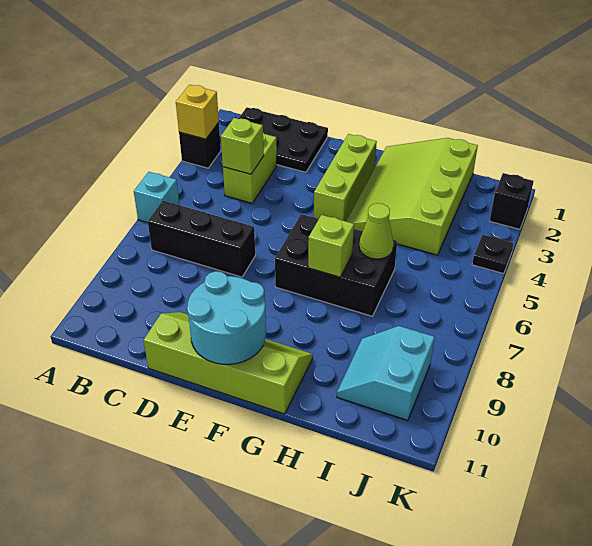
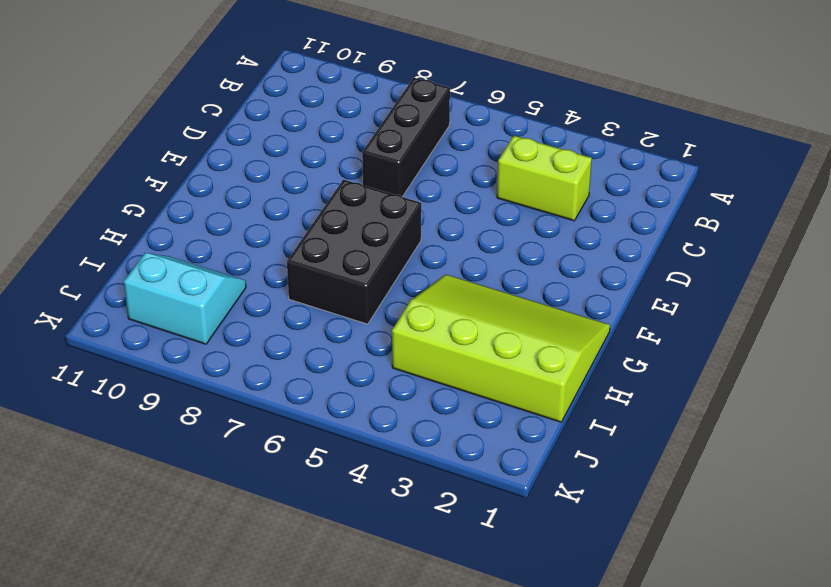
none -> black brick A3 level 1
none -> cyan brick A6 level 1
none -> black plate B1:D2 level 1

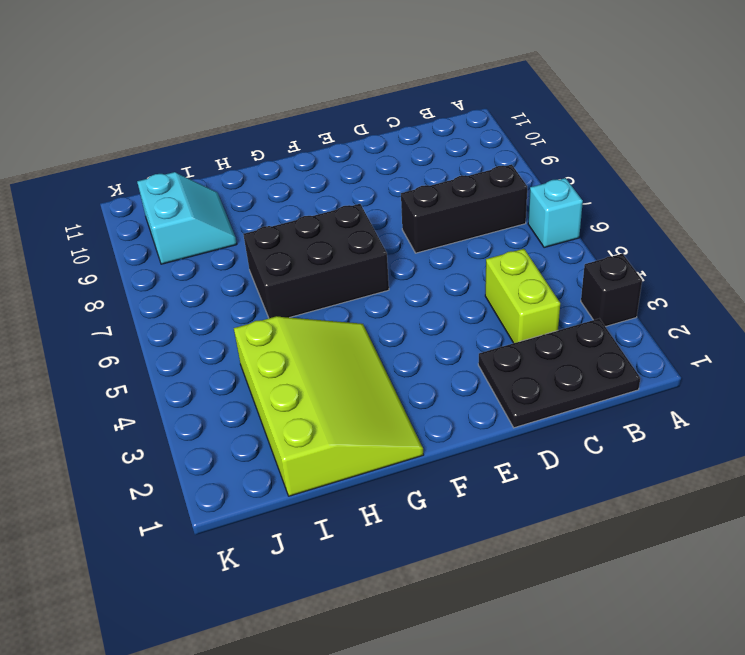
none -> lime slope D10:G11 level 1 top 11
none -> lime brick F2:F4 level 1
none -> black brick K2 level 1

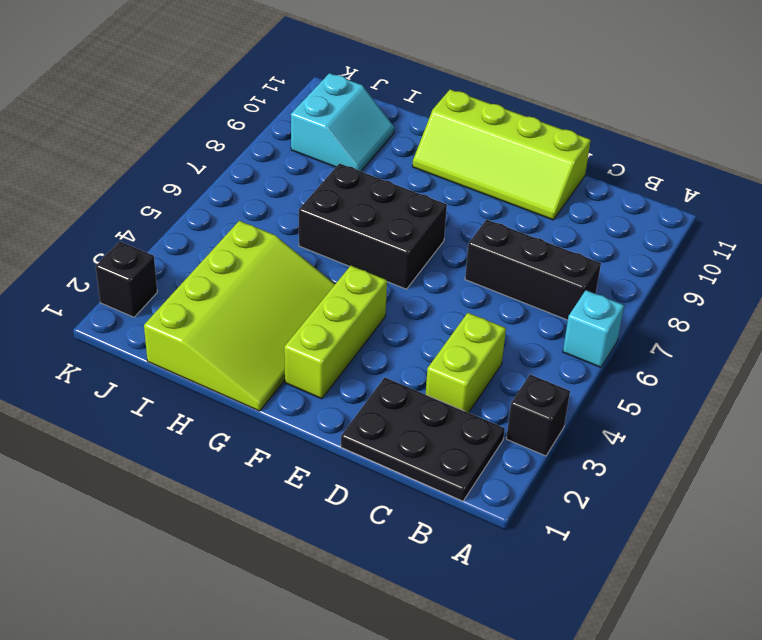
none -> black plate K4 level 1
none -> yellow brick A3 level 2
none -> lime brick C4 level 2

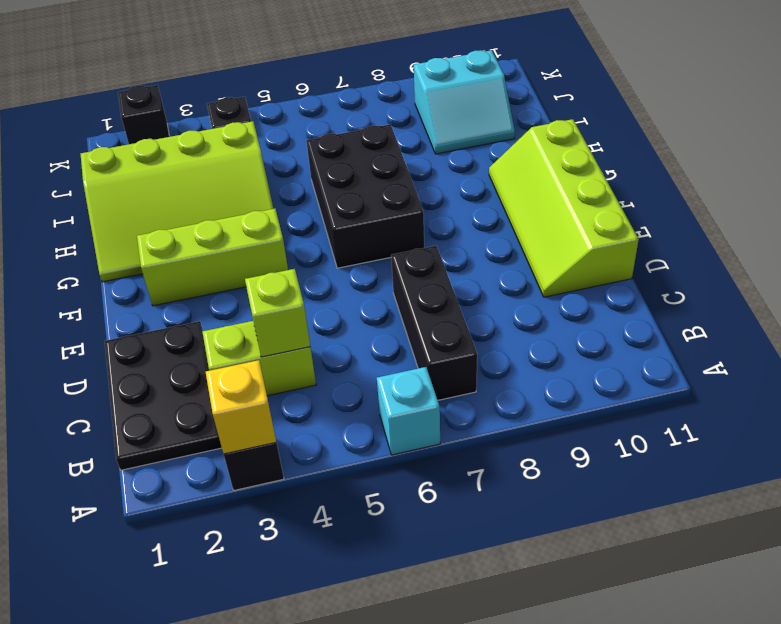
none -> cyan round brick E10:F11 level 2
none -> lime brick G7 level 2
none -> lime cone H6 level 2

